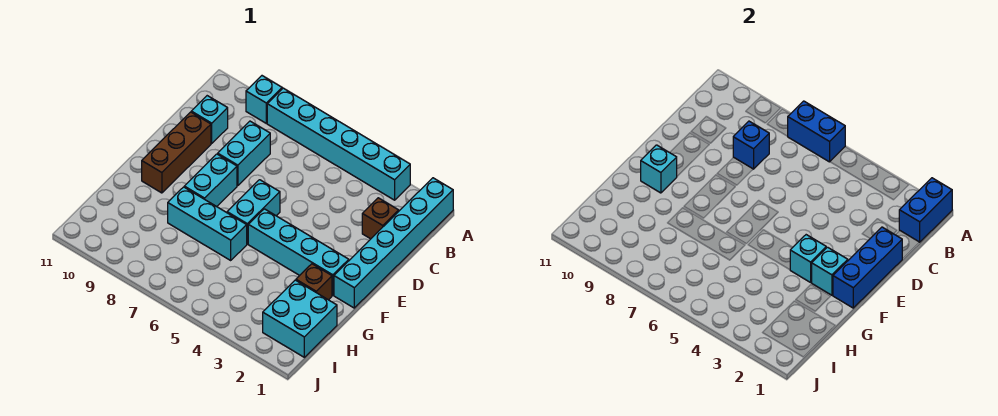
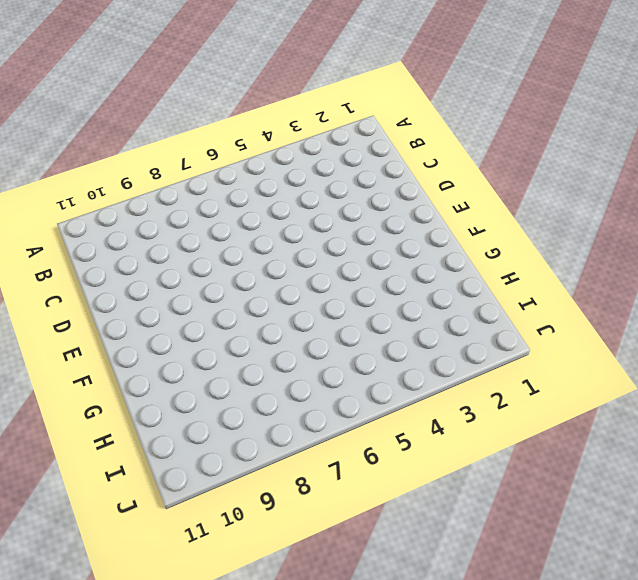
none -> cyan brick A1:F1 level 1
none -> cyan brick A3:A8 level 1
none -> cyan brick A9 level 1

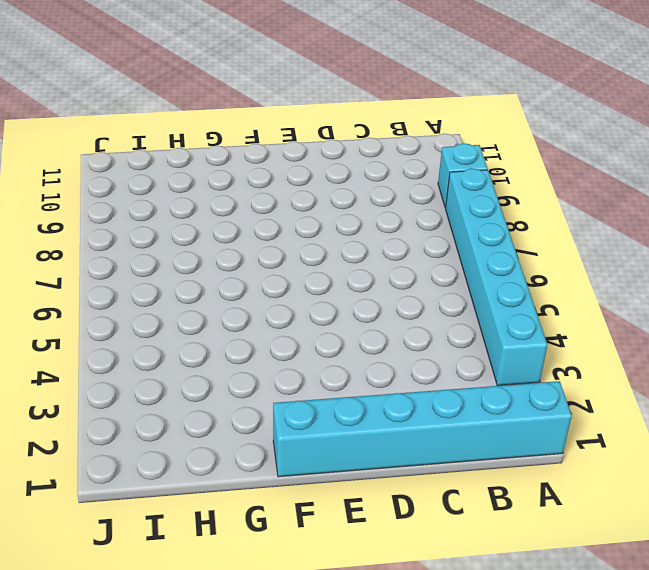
none -> brown brick C2 level 1
none -> cyan brick C8:D8 level 1
none -> cyan brick C10 level 1

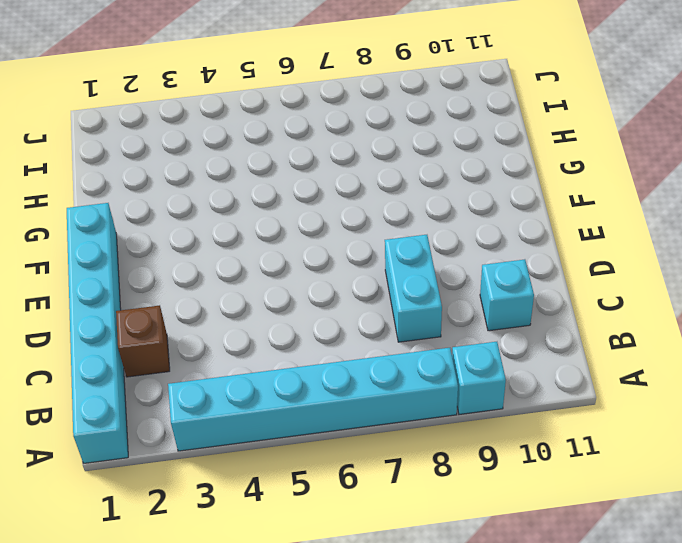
none -> brown brick D10:F10 level 1
none -> cyan brick E6:F6 level 1
none -> cyan brick E8:F8 level 1

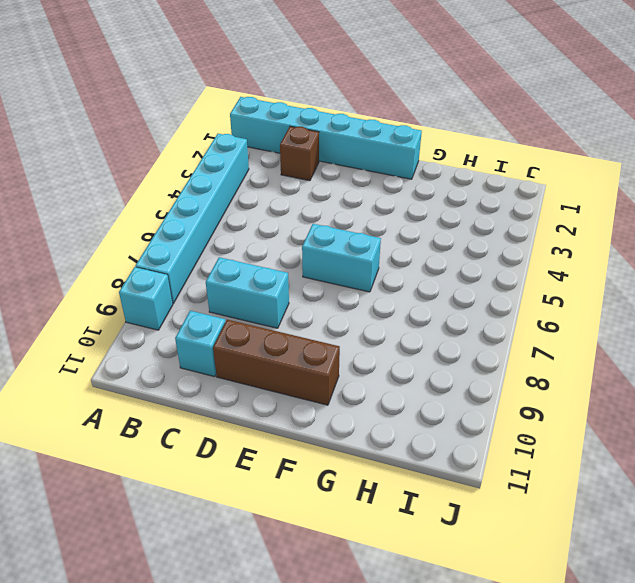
none -> cyan brick E8:F8 level 1
none -> cyan brick F2:F5 level 1
none -> brown brick G2 level 1

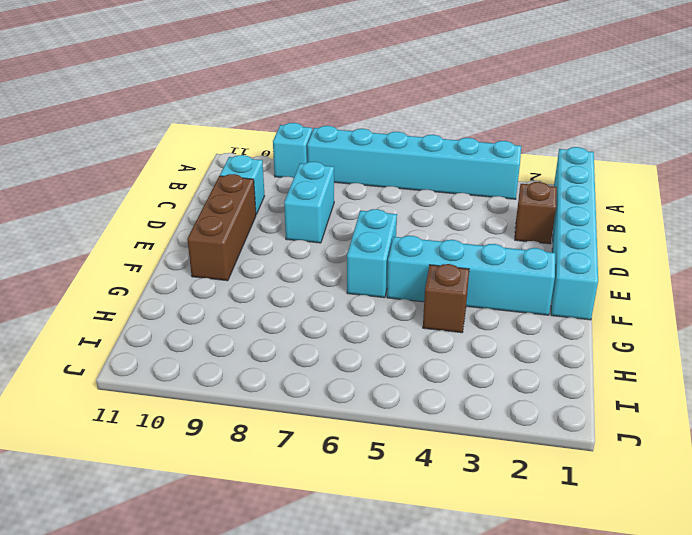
brown brick G4 level 1 -> brown brick G2 level 1
none -> cyan brick E8:F8 level 1
none -> cyan brick G6:G8 level 1
none -> cyan brick H1:I2 level 1

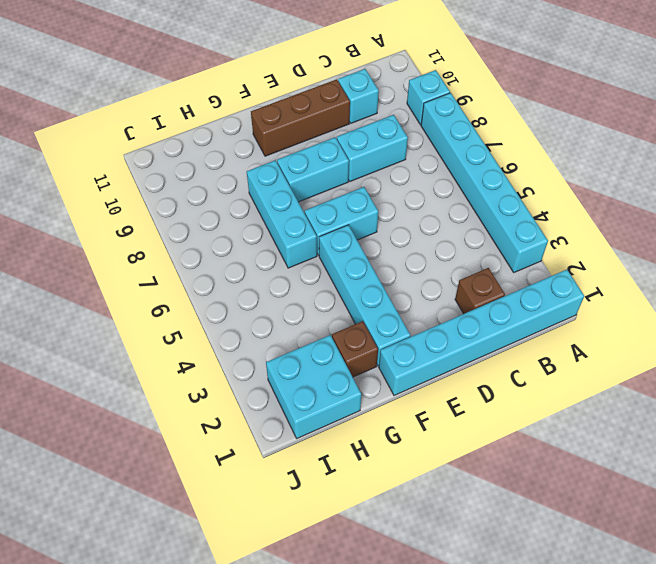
none -> blue brick A1:B1 level 2
none -> blue brick A6:A7 level 2
none -> blue brick C8 level 2

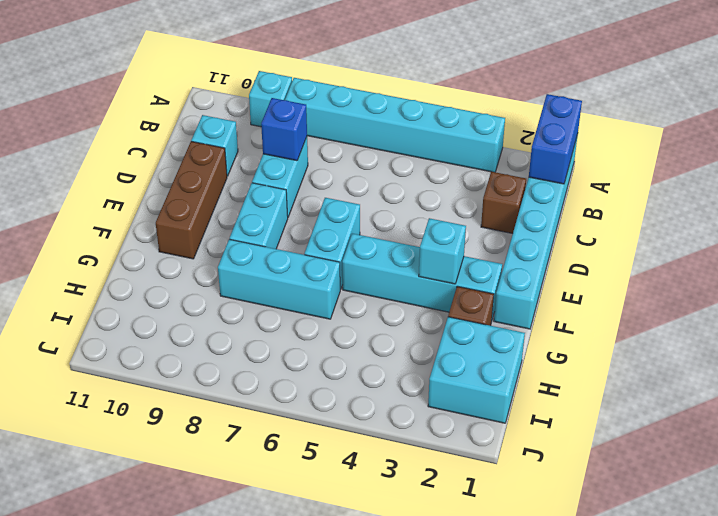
none -> blue brick A6:A7 level 2
none -> blue brick D1:F1 level 2
none -> cyan brick F2 level 2

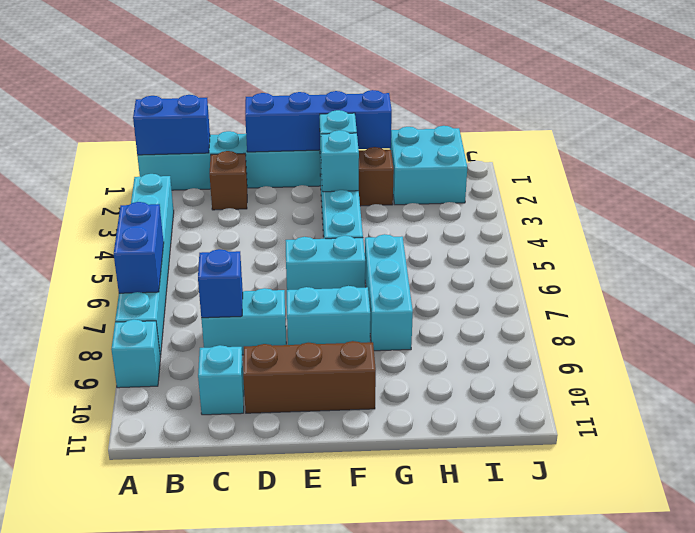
blue brick D1:G1 level 2 -> blue brick D1:F1 level 2
none -> cyan brick F10 level 2

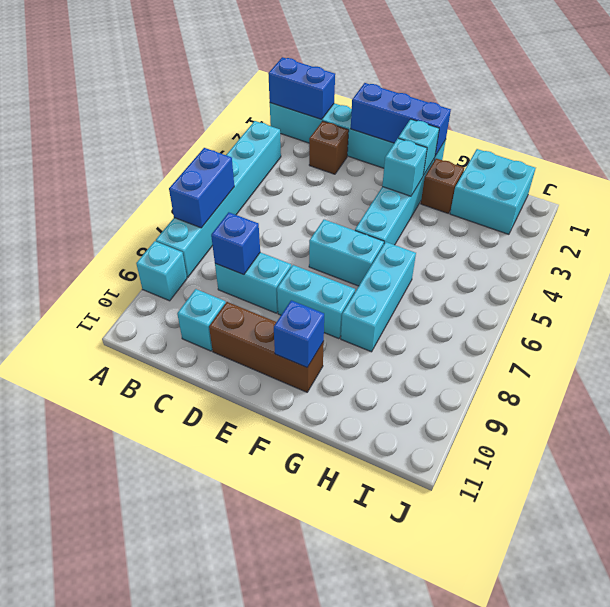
blue brick F10 level 2 -> cyan brick F10 level 2

